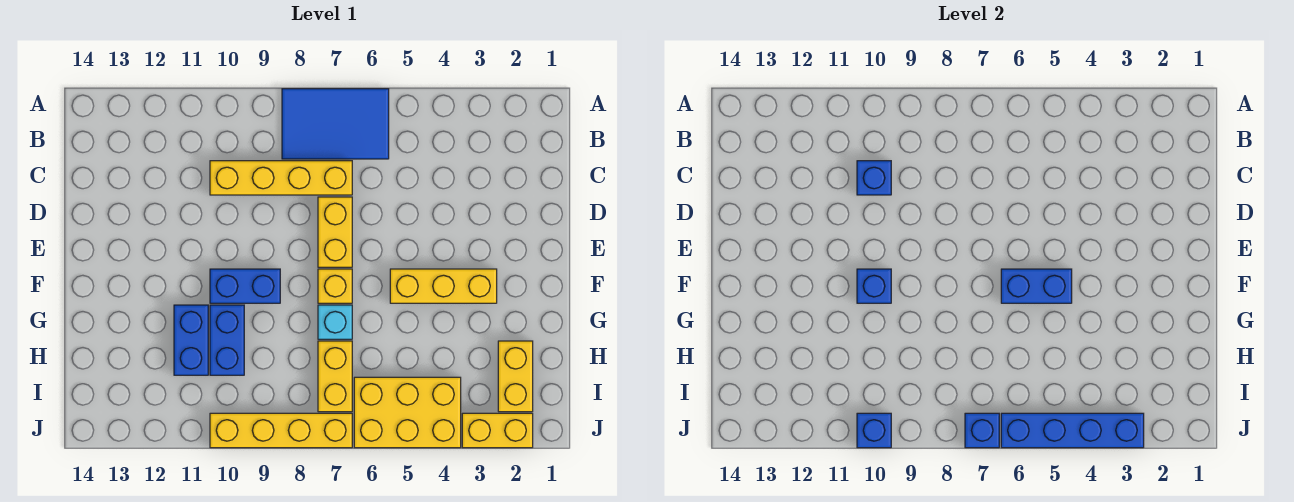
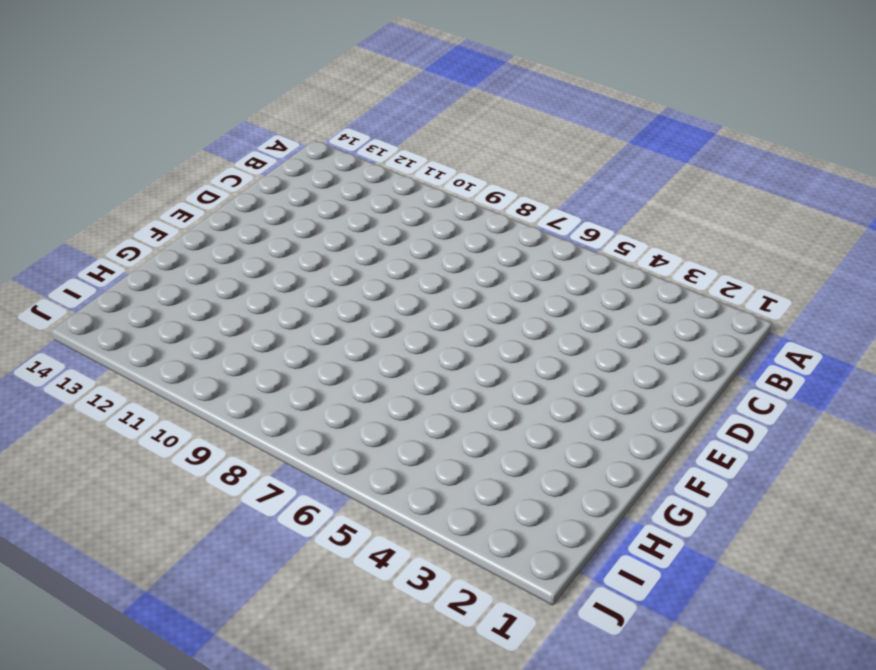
none -> blue tile A6:B8 level 1
none -> yellow brick C7:C10 level 1
none -> yellow brick D7:E7 level 1

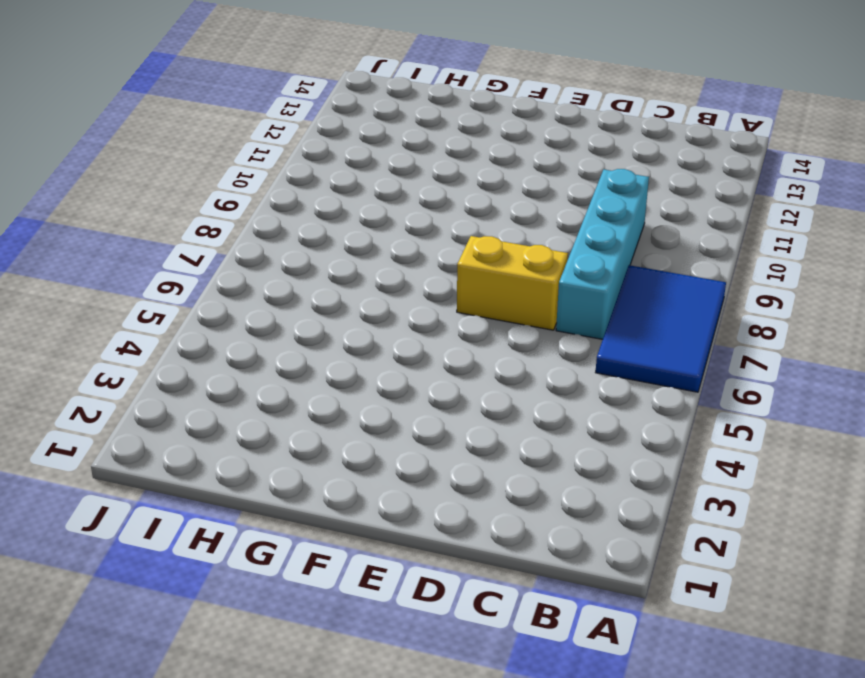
cyan brick C7:C10 level 1 -> yellow brick C7:C10 level 1
none -> yellow brick F3:F5 level 1
none -> yellow brick F7 level 1
none -> blue brick F9:F10 level 1

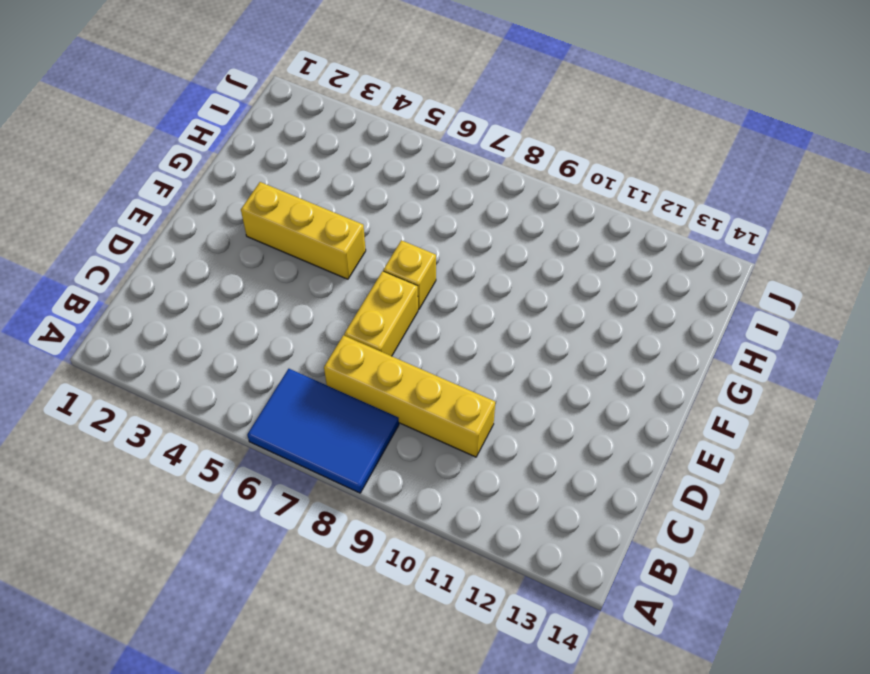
none -> blue brick F9:F10 level 1
none -> cyan brick G7 level 1
none -> blue brick G10:H10 level 1

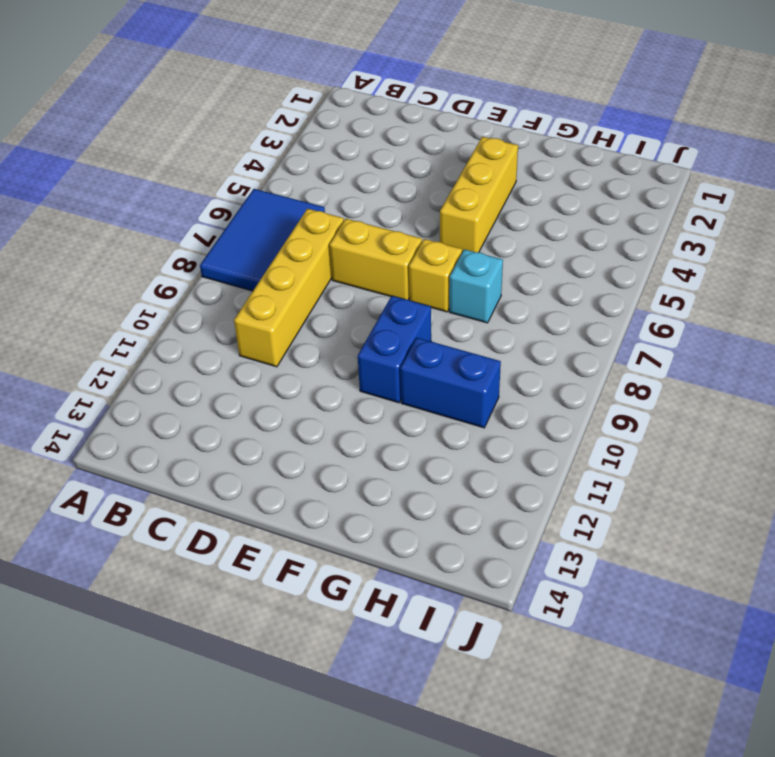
none -> blue brick G11:H11 level 1
none -> yellow brick H2:I2 level 1
none -> yellow brick H7:I7 level 1

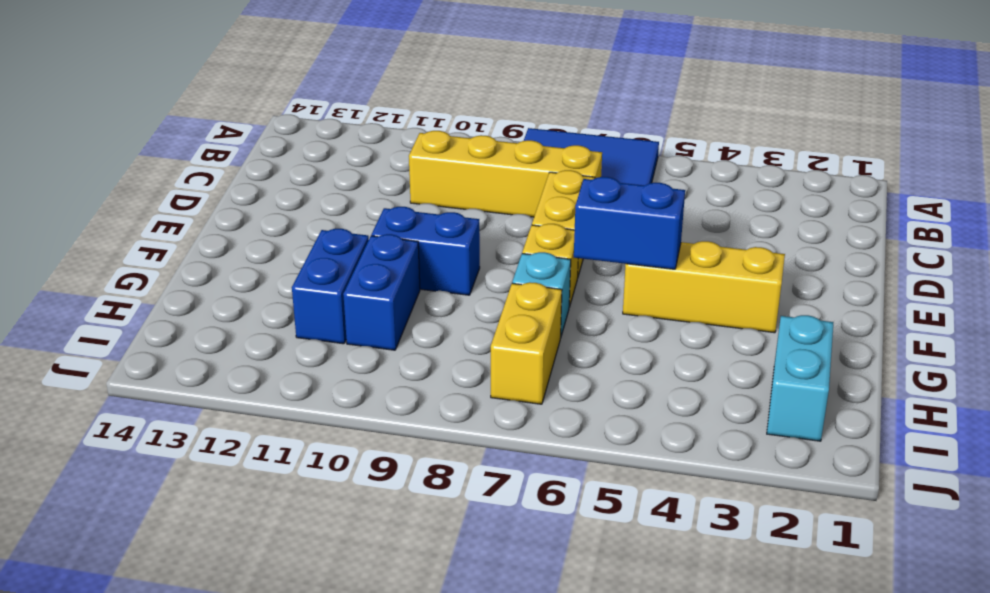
cyan brick H2:I2 level 1 -> yellow brick H2:I2 level 1
none -> yellow brick I4:J6 level 1
none -> yellow brick J2:J3 level 1
none -> yellow brick J7:J10 level 1

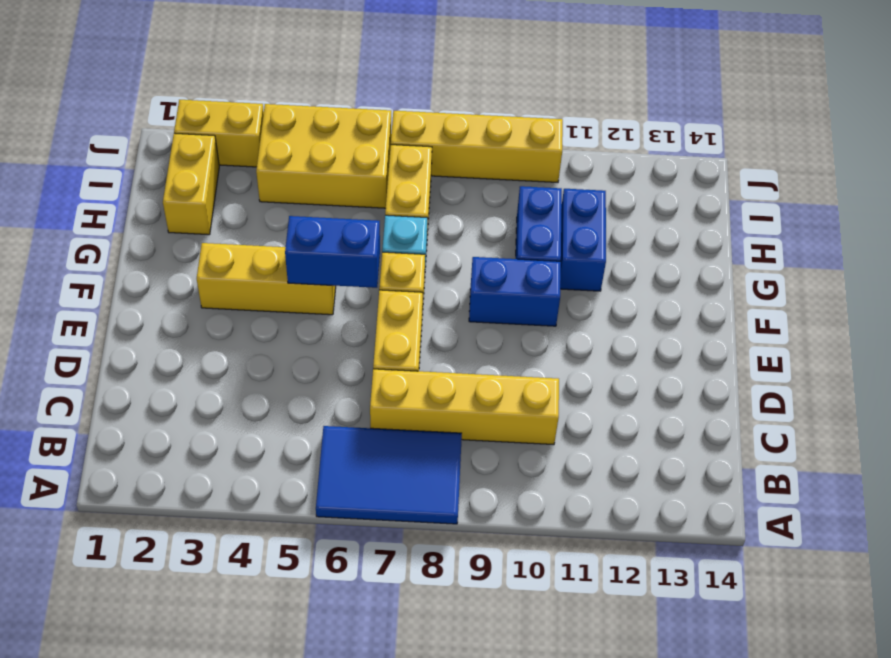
none -> blue brick C10 level 2
none -> blue brick F10 level 2
none -> blue brick J3:J6 level 2

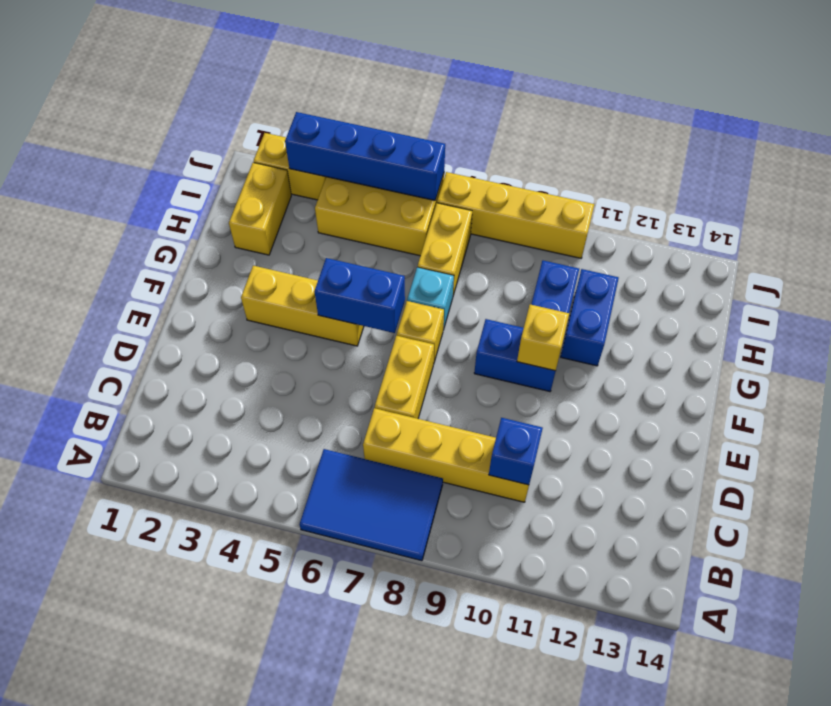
yellow brick F10 level 2 -> blue brick F10 level 2
none -> blue brick J7 level 2
none -> blue brick J10 level 2

